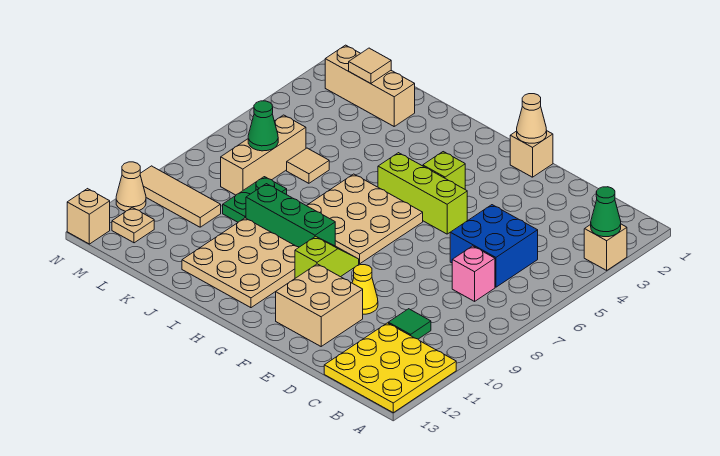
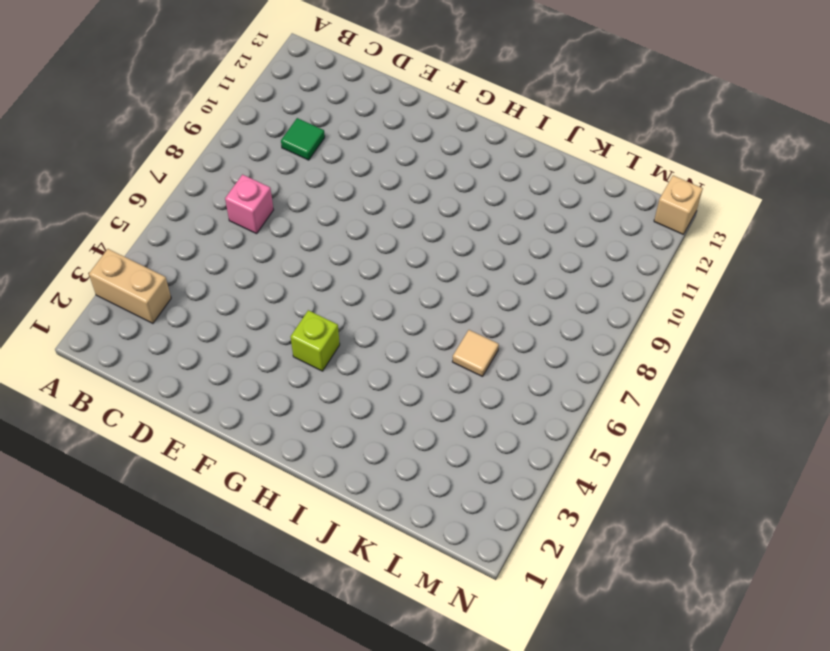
tan brick A3:B3 level 1 -> tan brick A3 level 1
none -> yellow plate A11:C13 level 1
none -> blue brick C5:D6 level 1
none -> yellow cone E10 level 1

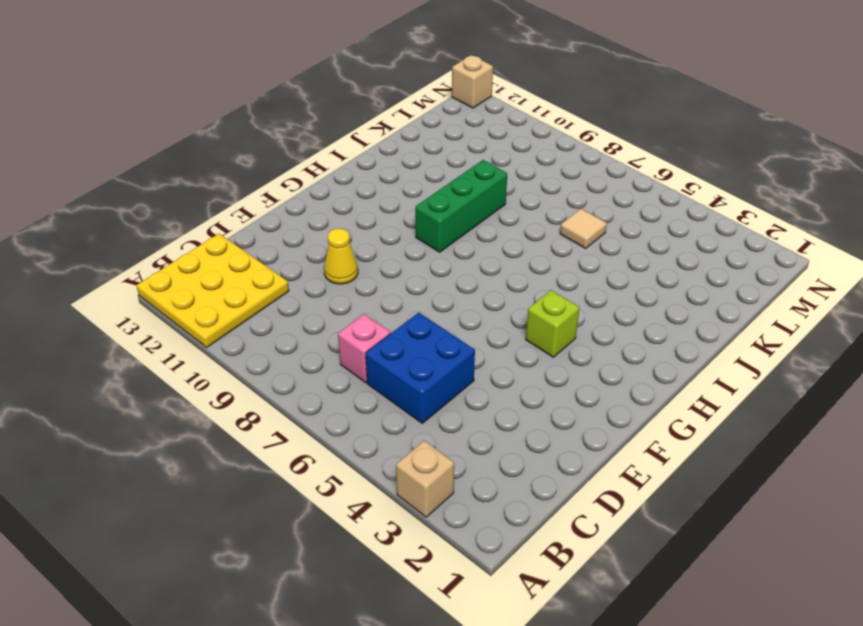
none -> green tile C10 level 1
none -> tan brick E11:F12 level 1
none -> tan brick F1 level 1

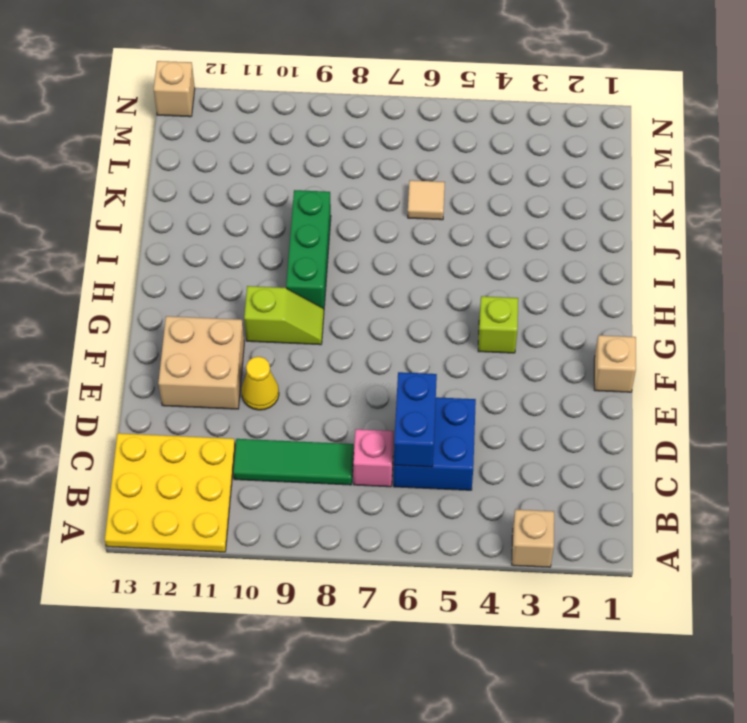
blue brick C6:D6 level 2 -> none
green tile C8:C10 level 1 -> green tile C10 level 1
none -> lime brick F5:H5 level 1
none -> tan plate G6:I8 level 1
none -> tan plate H10:J12 level 1

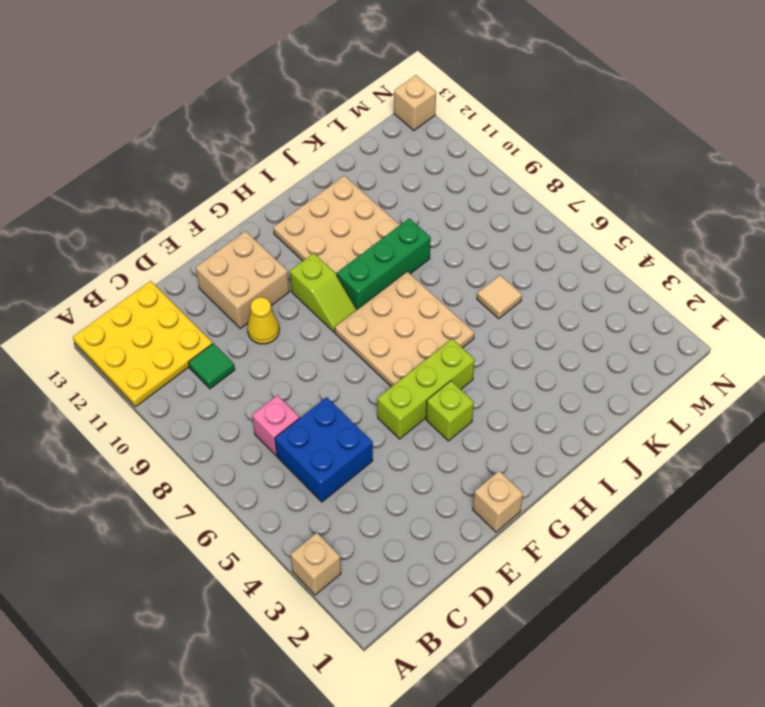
none -> tan brick K2:M2 level 1
none -> green plate K8:K9 level 1
none -> tan brick L6:L8 level 1

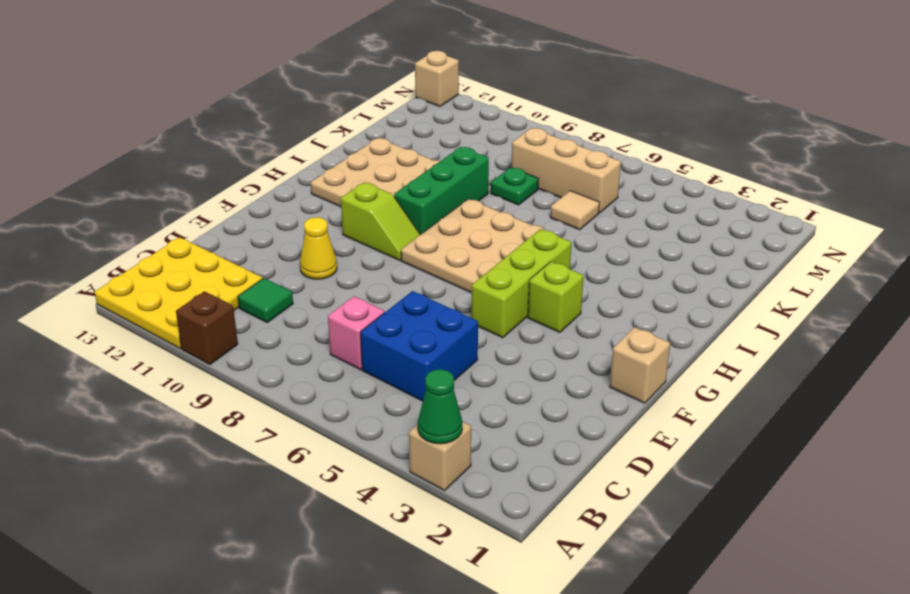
brown brick A10 level 1 -> none
green plate K8 level 1 -> green plate K8:K9 level 1
none -> tan brick E11:F12 level 1
none -> tan brick K2:M2 level 1
none -> tan tile L10:N10 level 1

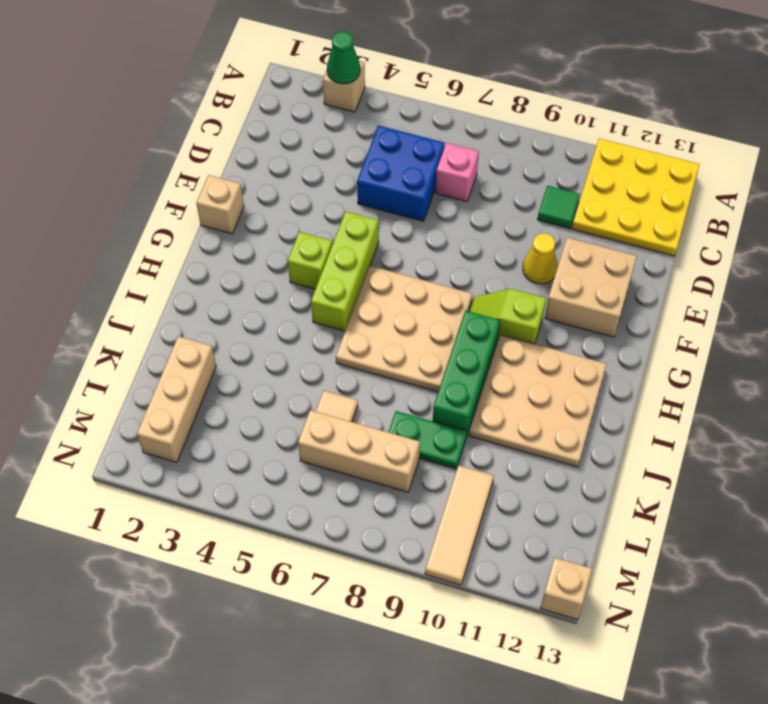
none -> tan plate M12 level 1
none -> tan cone N11 level 1
none -> tan cone F1 level 2

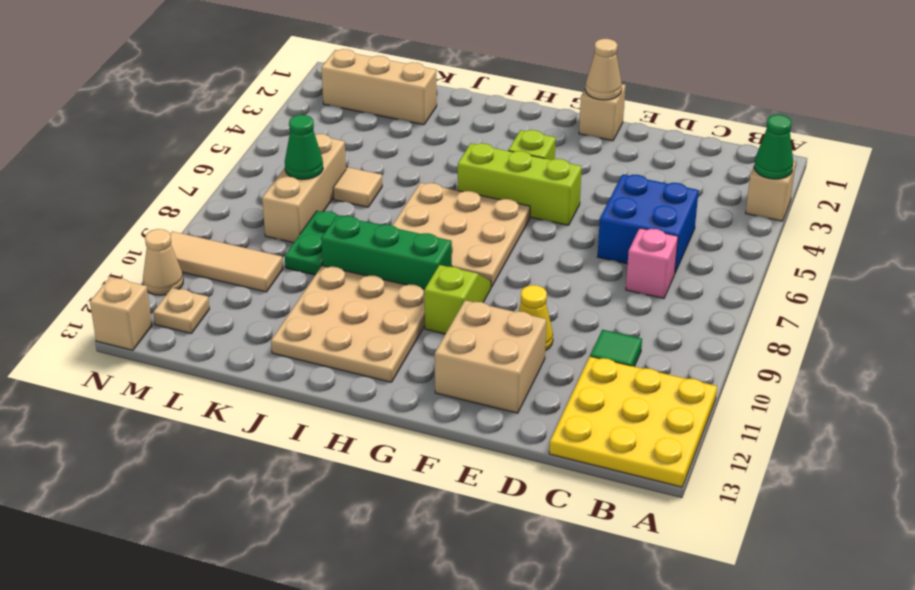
none -> tan tile L2 level 2

